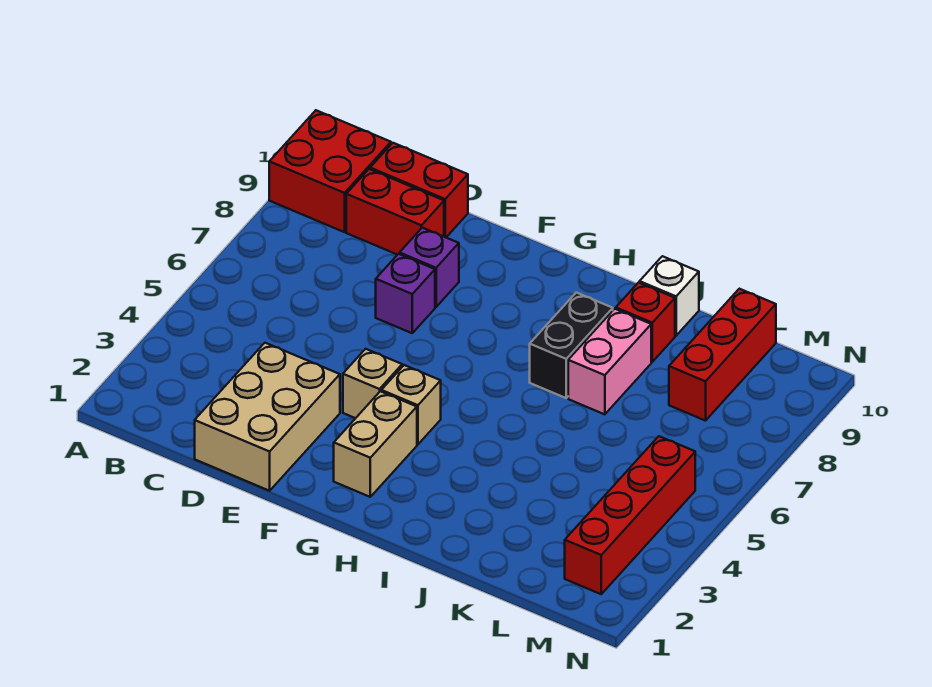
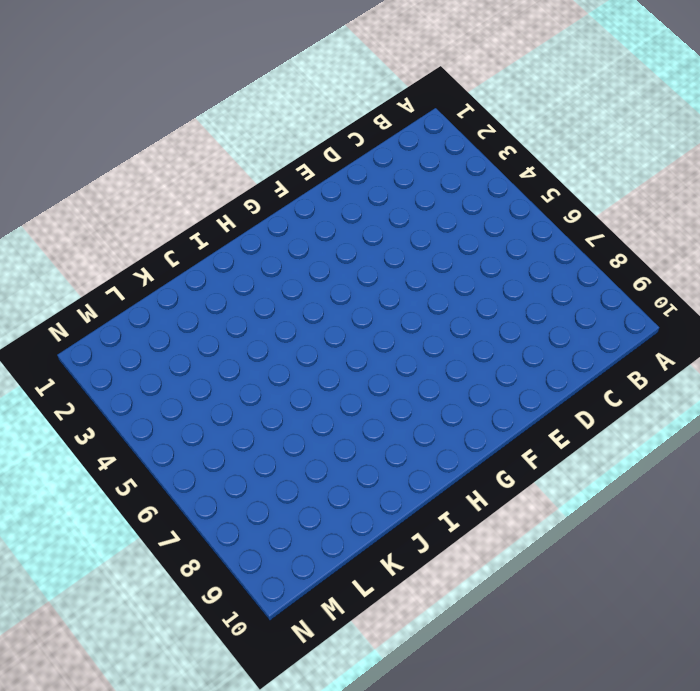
none -> red brick A9:B10 level 1
none -> red brick C9:D9 level 1
none -> red brick C10:D10 level 1

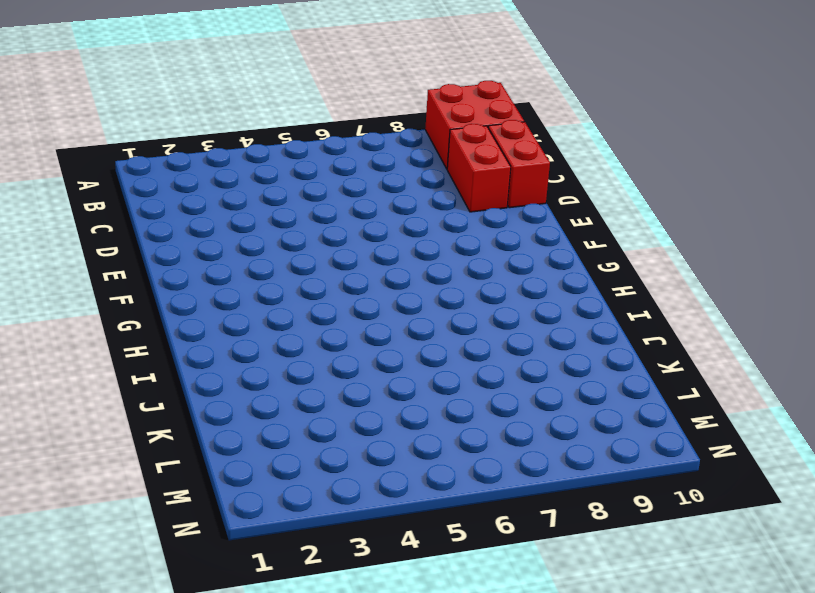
none -> tan brick D1:E3 level 1
none -> purple brick E7 level 1
none -> purple brick E8 level 1

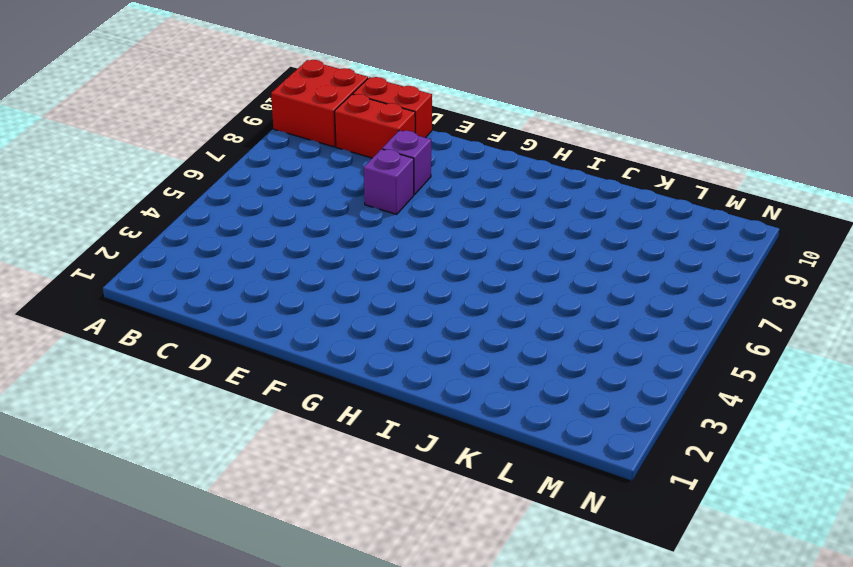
none -> tan brick D1:E3 level 1
none -> tan brick F4 level 1
none -> tan brick G2:G3 level 1

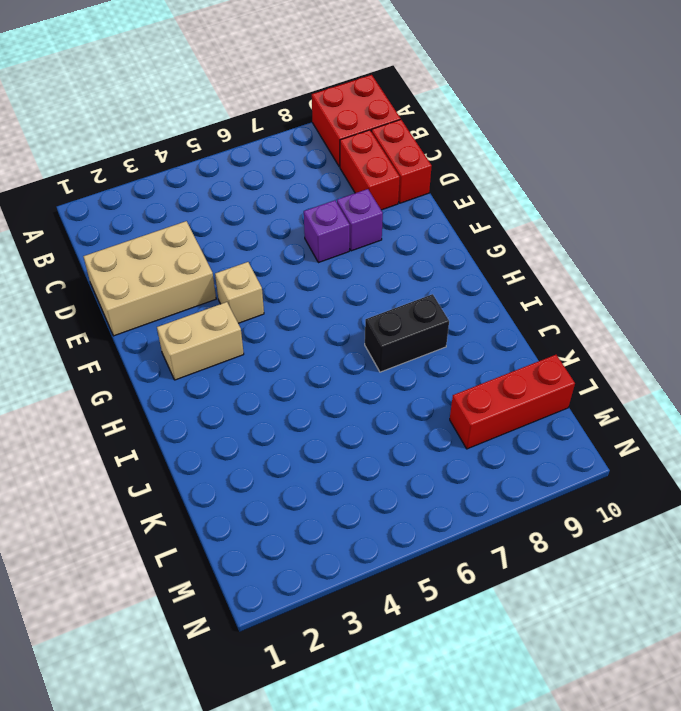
none -> tan brick G4 level 1
none -> pink brick J7:J8 level 1
none -> red brick J9 level 1

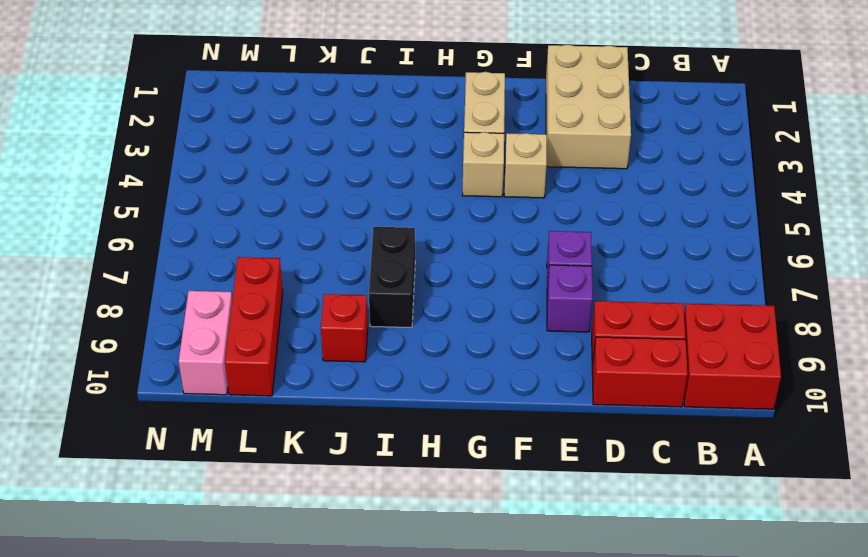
pink brick M9:M10 level 1 -> pink brick J7:J8 level 1
none -> white brick J10 level 1
none -> red brick M2:M5 level 1

